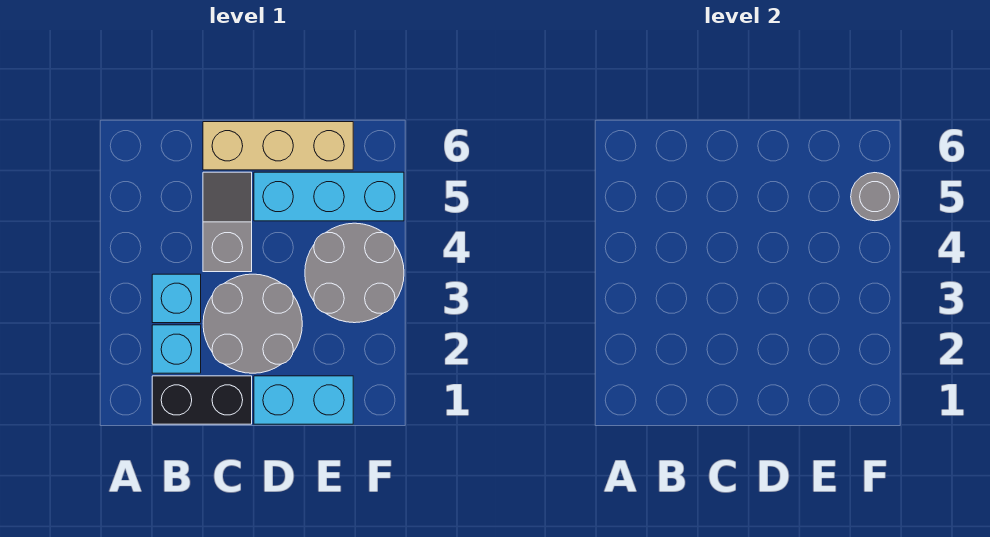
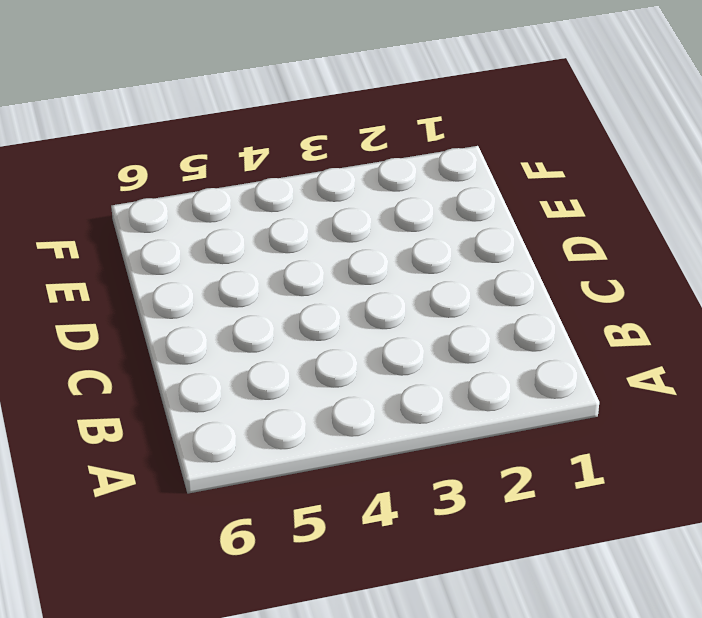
none -> black brick B1:C1 level 1
none -> cyan brick B2 level 1

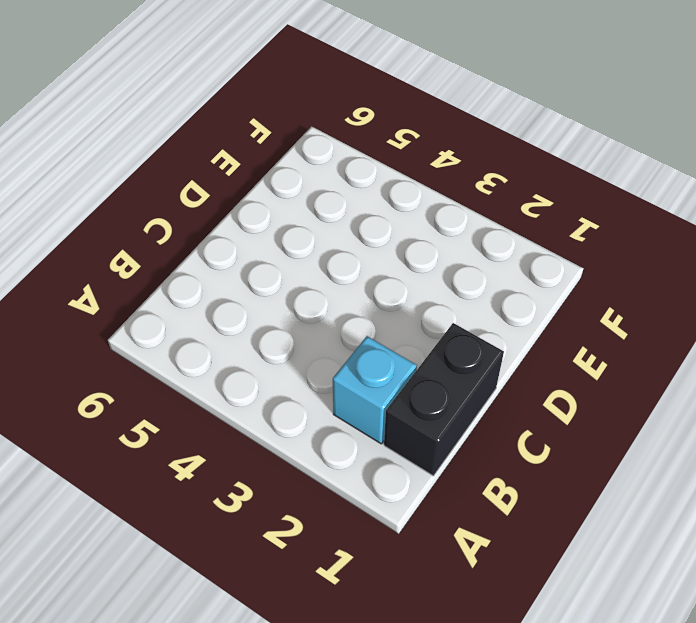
none -> cyan brick B3 level 1
none -> grey round brick C2:D3 level 1

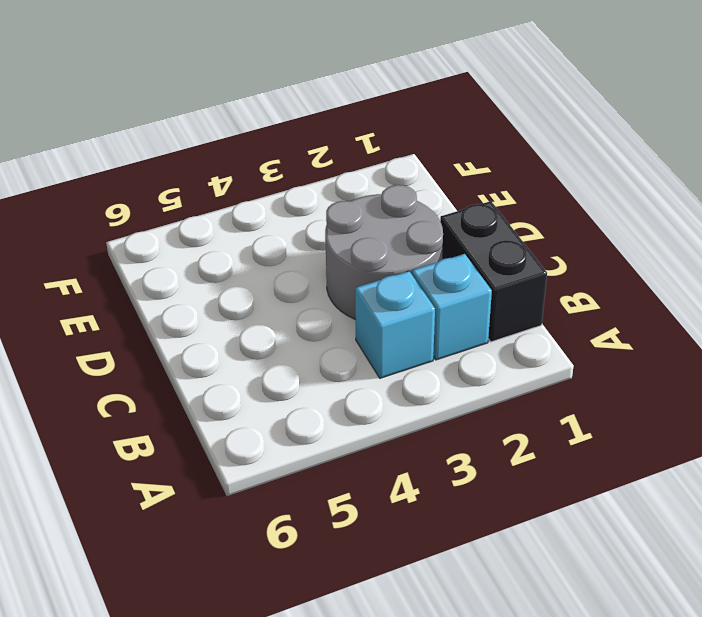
none -> grey slope C4:C5 level 1 top 4
none -> tan brick C6:E6 level 1

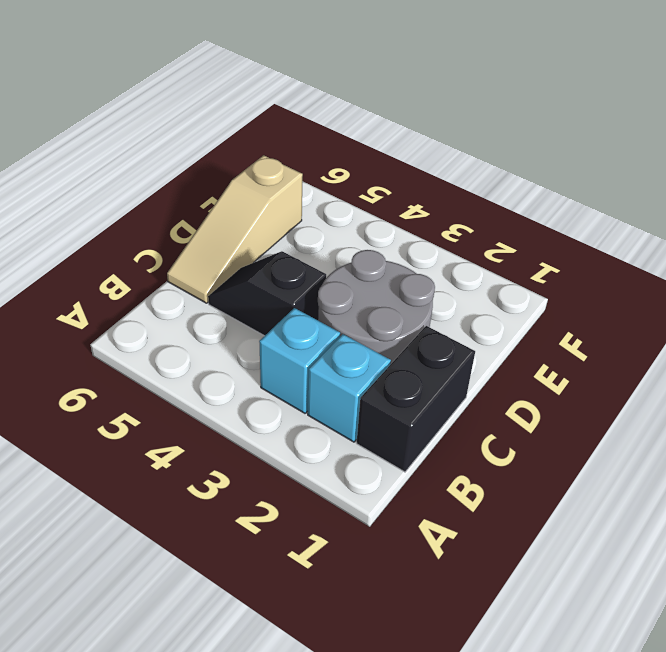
black slope C4:C5 level 1 top 4 -> grey slope C4:C5 level 1 top 4
tan slope C6:E6 level 1 top E -> tan brick C6:E6 level 1
none -> cyan brick D1:E1 level 1
none -> cyan brick D5:F5 level 1

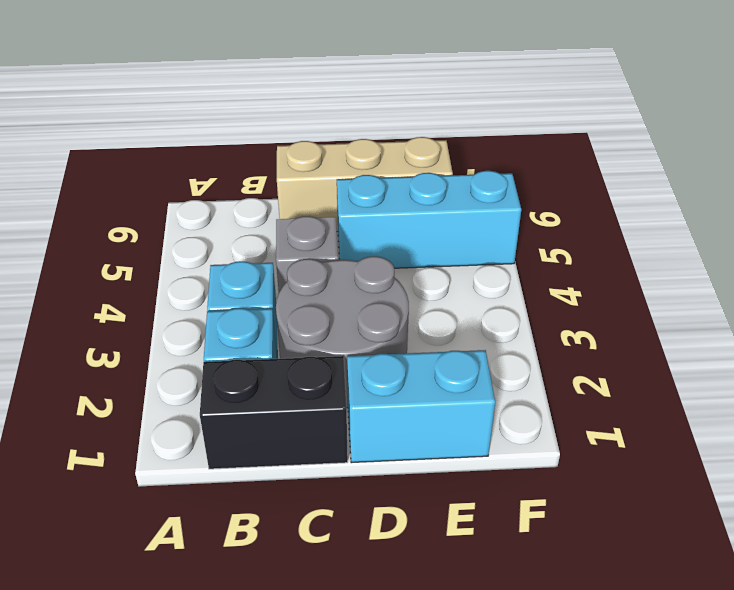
none -> grey round brick E3:F4 level 1
none -> grey round brick F5 level 2

